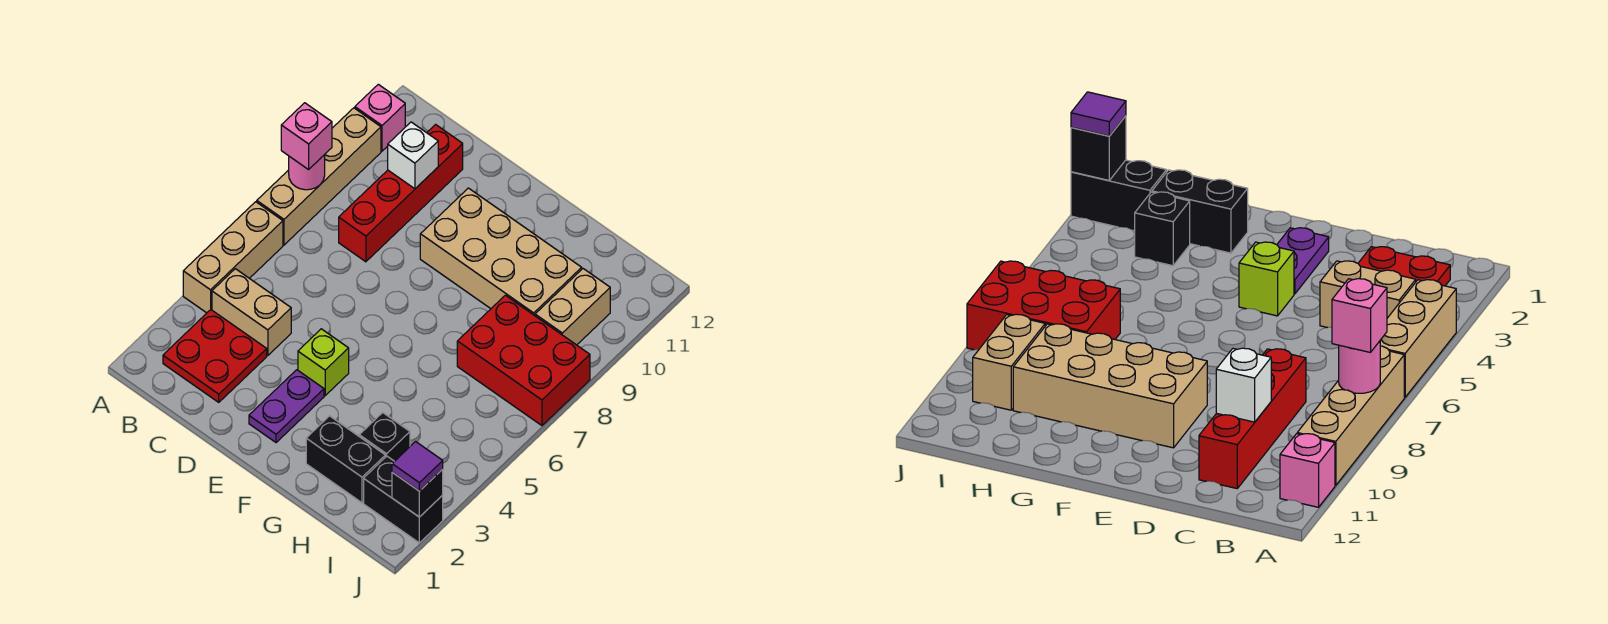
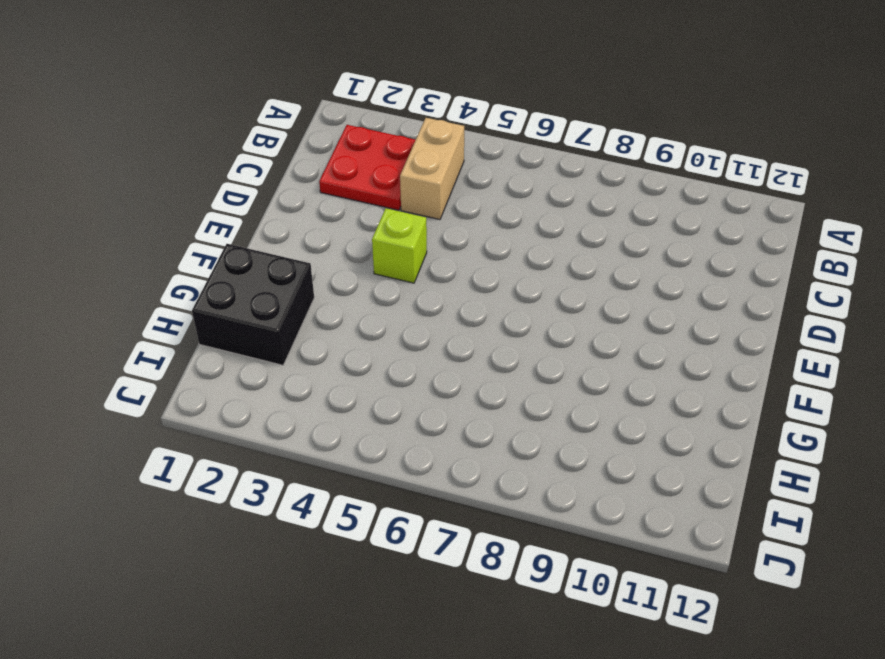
black brick G1:H2 level 1 -> black brick G2:H2 level 1
none -> tan brick A4:A6 level 1
none -> tan brick A7:A10 level 1
none -> pink brick A11 level 1

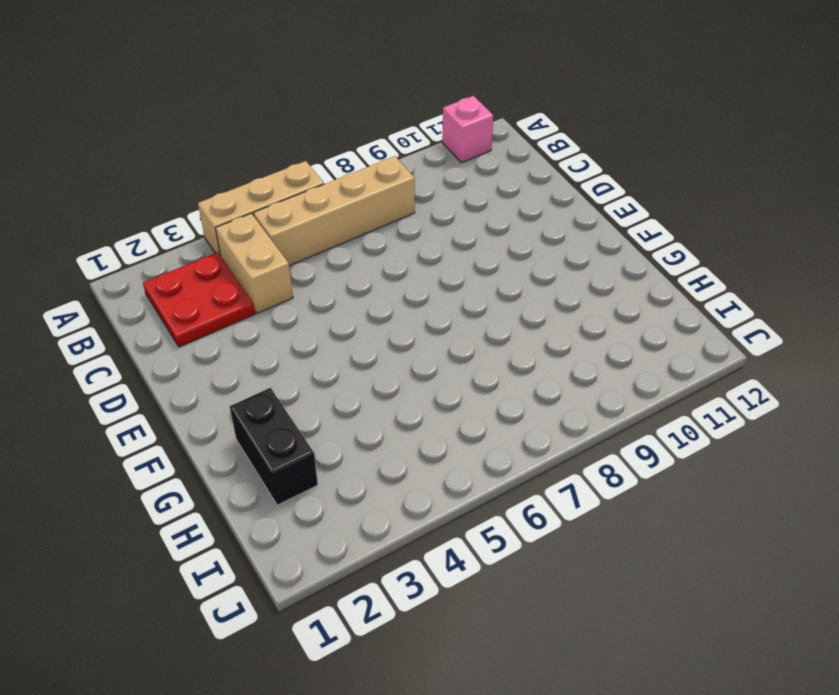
tan brick B5:B8 level 1 -> tan brick A7:A10 level 1
none -> red brick C8:C11 level 1
none -> purple plate E2:E3 level 1
none -> lime brick E4 level 1

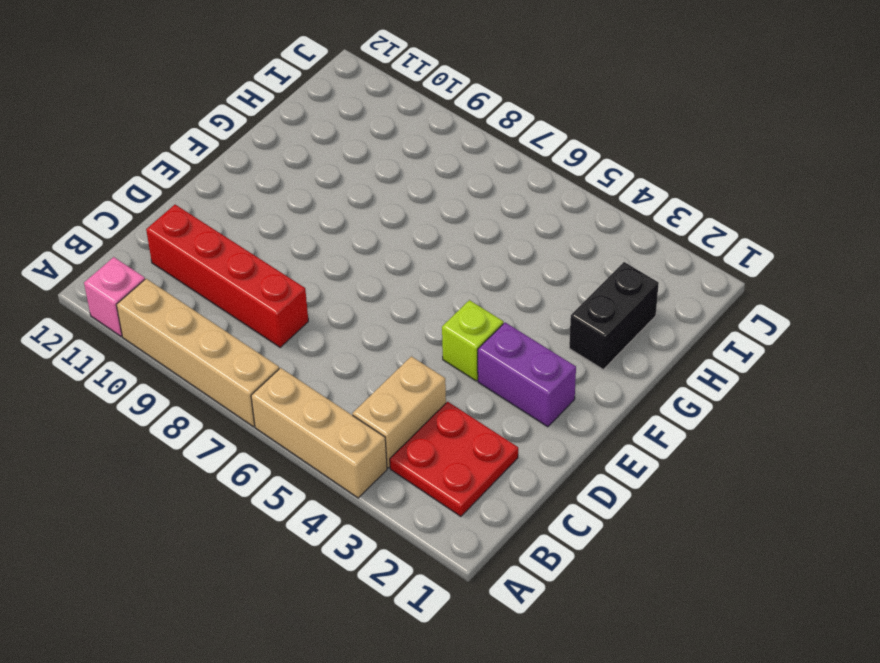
purple brick E2:E3 level 1 -> purple plate E2:E3 level 1
none -> tan brick E9:H10 level 1
none -> black brick H3 level 1
none -> red brick H7:J8 level 1

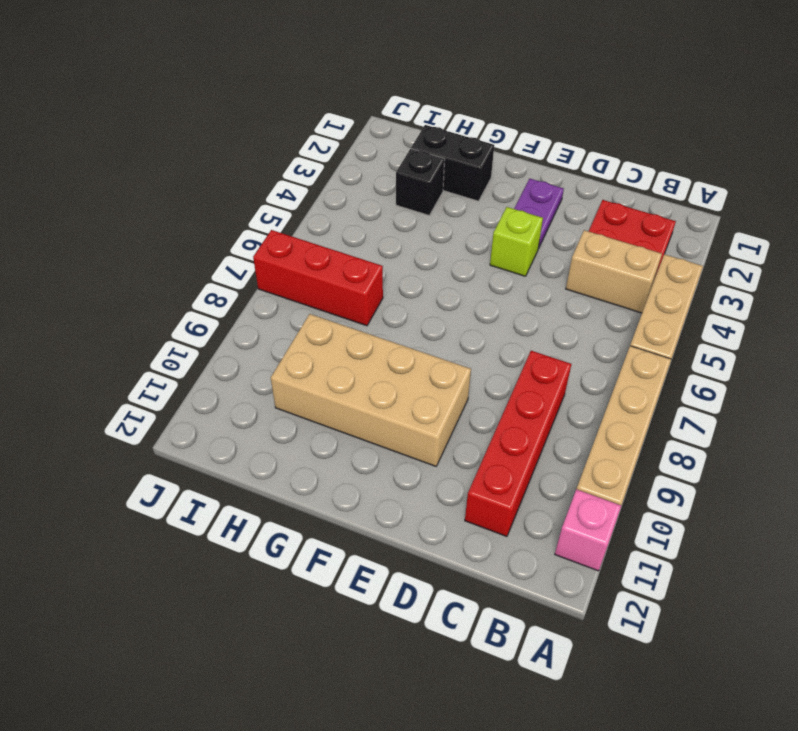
red brick H7:J7 level 1 -> red brick H7:J8 level 1
none -> black brick I2:J2 level 1
none -> tan brick I9:I10 level 1
none -> pink round brick A8 level 2

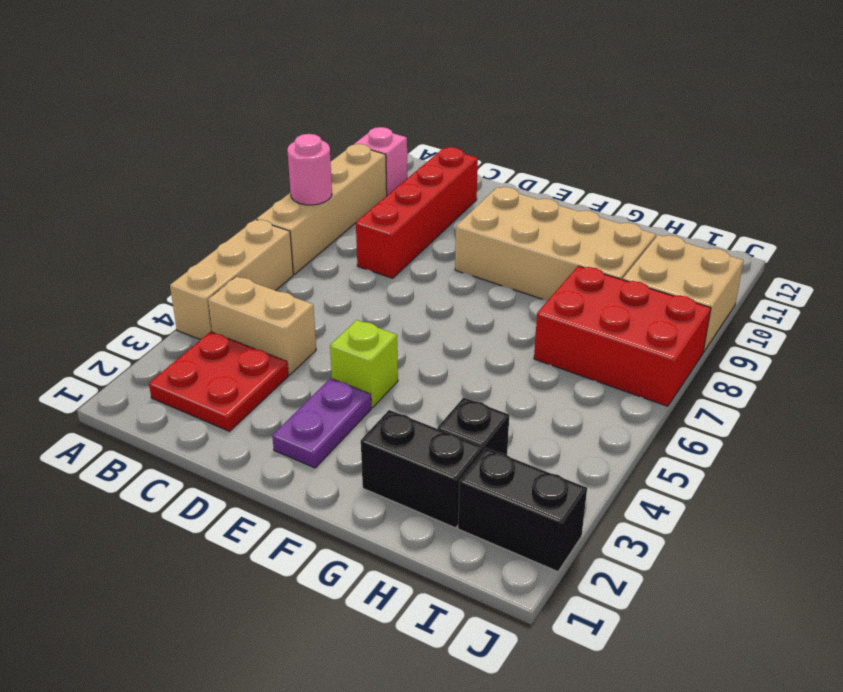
tan brick I9:J10 level 1 -> tan brick I9:I10 level 1
none -> white brick C10 level 2
none -> black brick J2 level 2
none -> pink brick A8 level 3

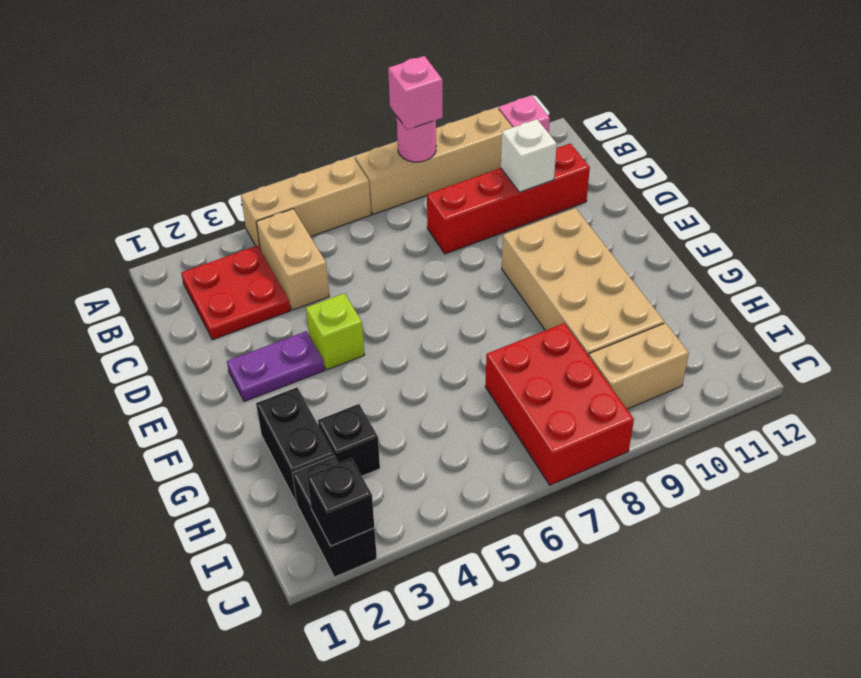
none -> purple tile J2 level 3

